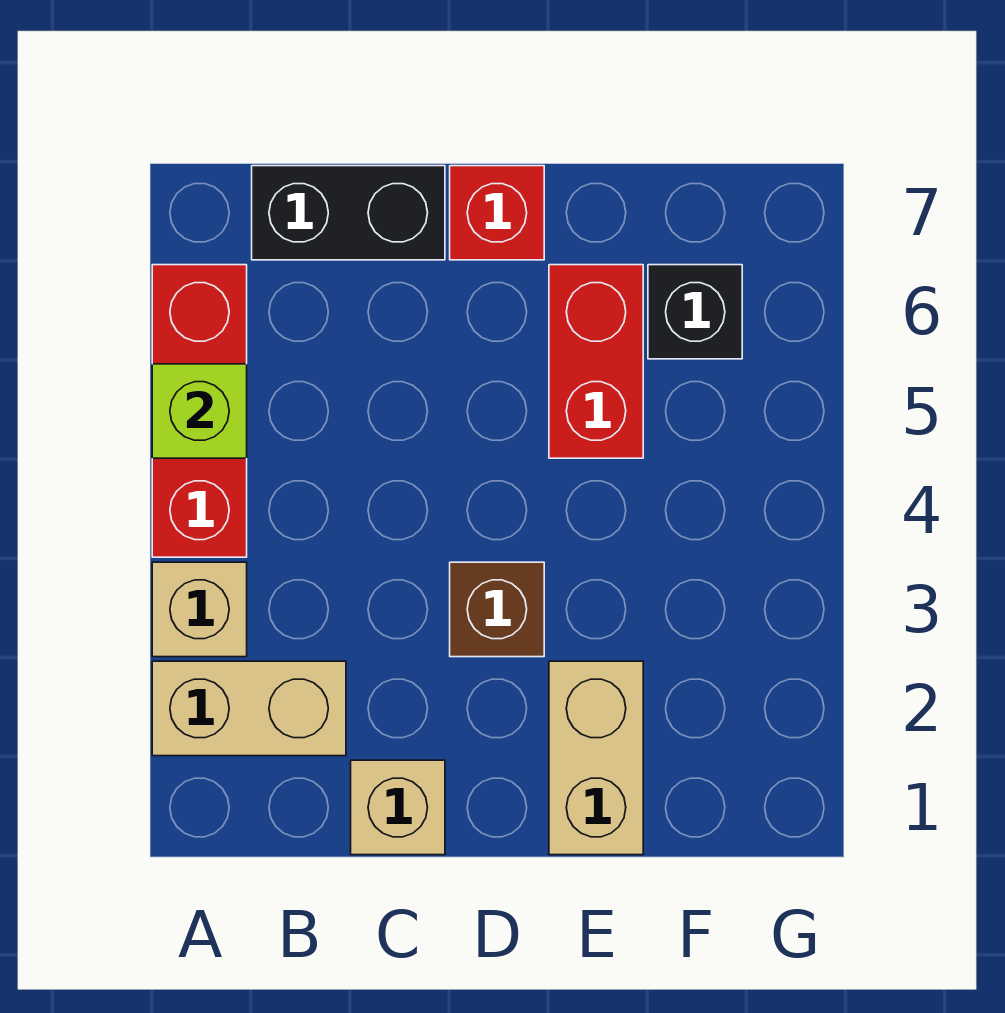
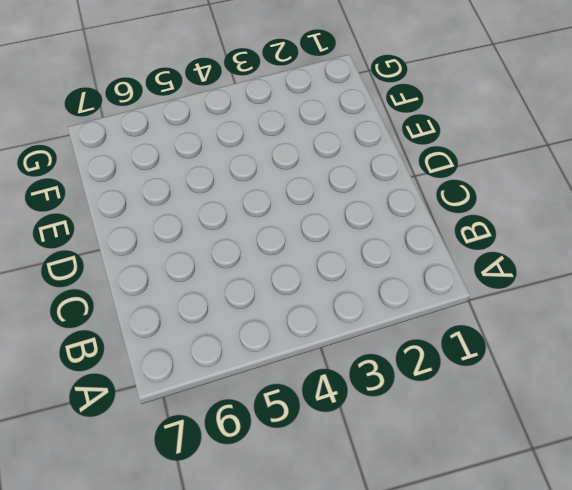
none -> tan brick A2:B2 level 1
none -> tan brick A3 level 1

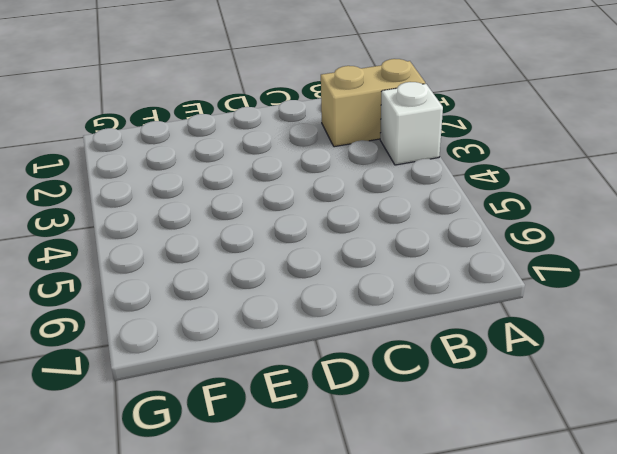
white brick A3 level 1 -> tan brick A3 level 1
none -> red brick A4:A6 level 1
none -> black brick B7:C7 level 1

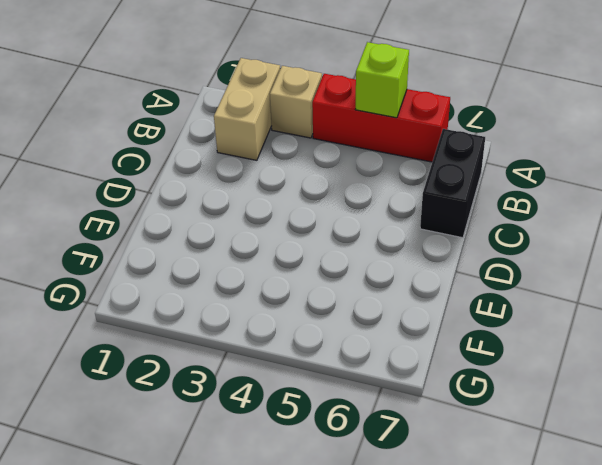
none -> tan brick C1 level 1
none -> brown brick D3 level 1

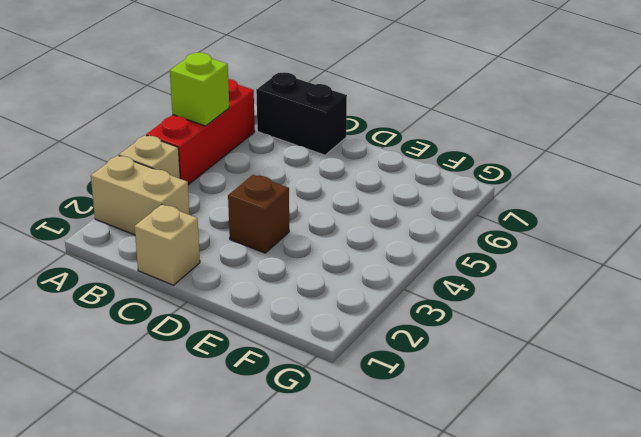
none -> red brick D7 level 1
none -> tan brick E1:E2 level 1

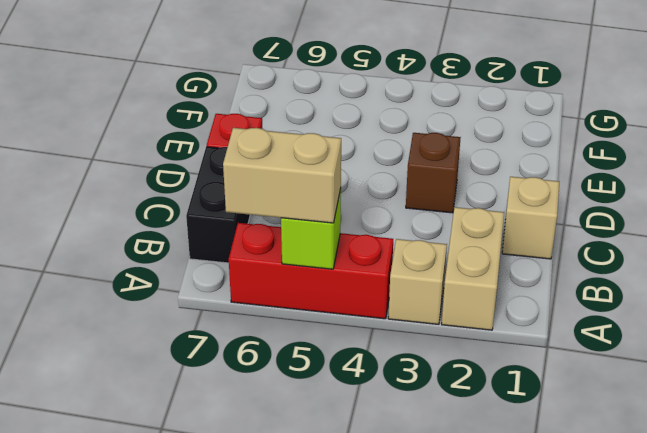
tan brick A5:A6 level 3 -> tan brick E1:E2 level 1
none -> red brick E5:E6 level 1
none -> black brick F6 level 1

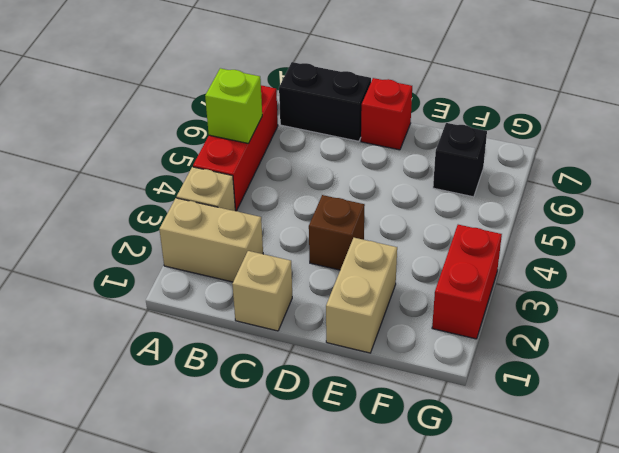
red brick G2:G3 level 1 -> red brick E5:E6 level 1

